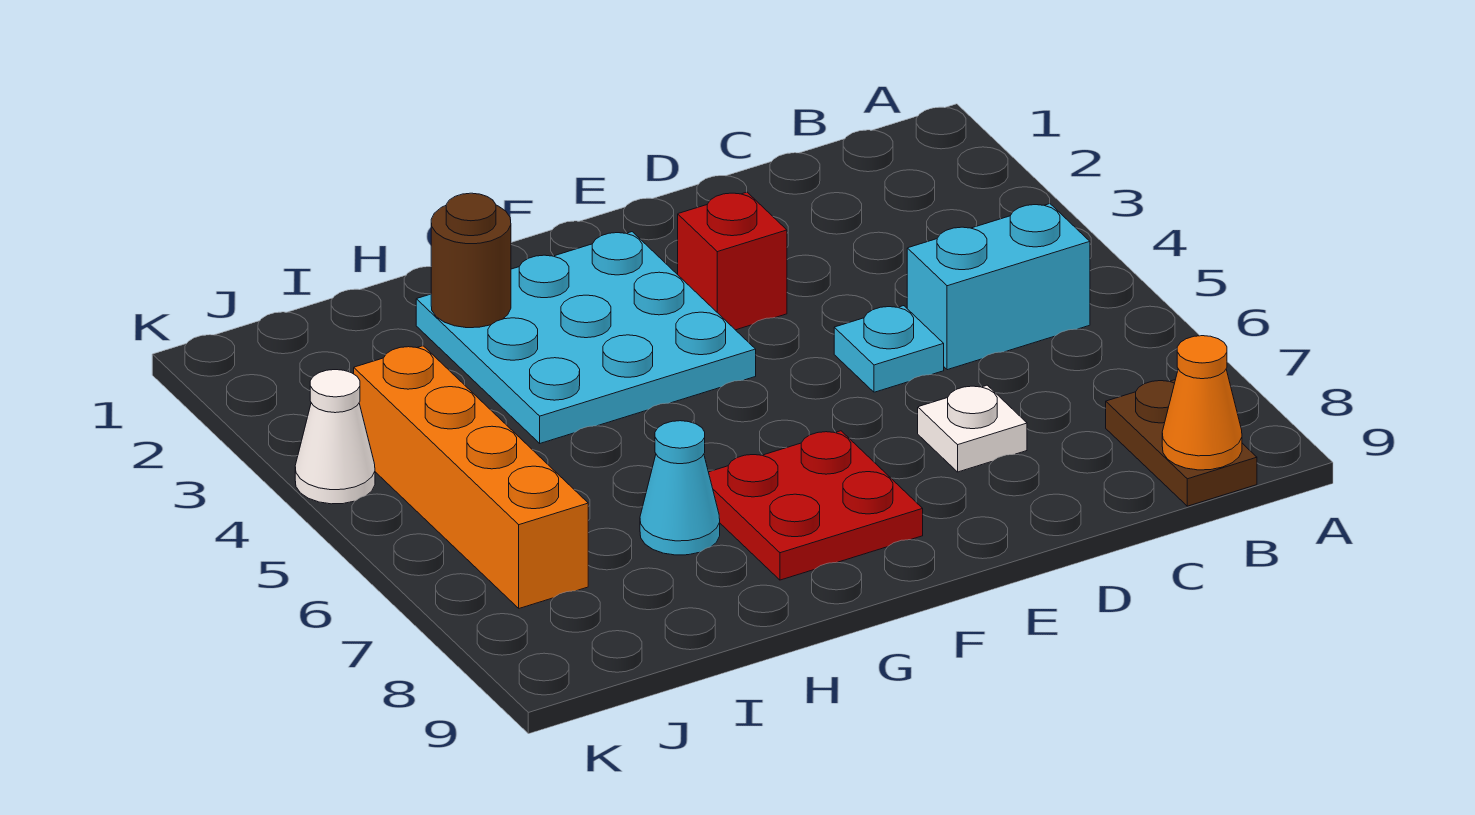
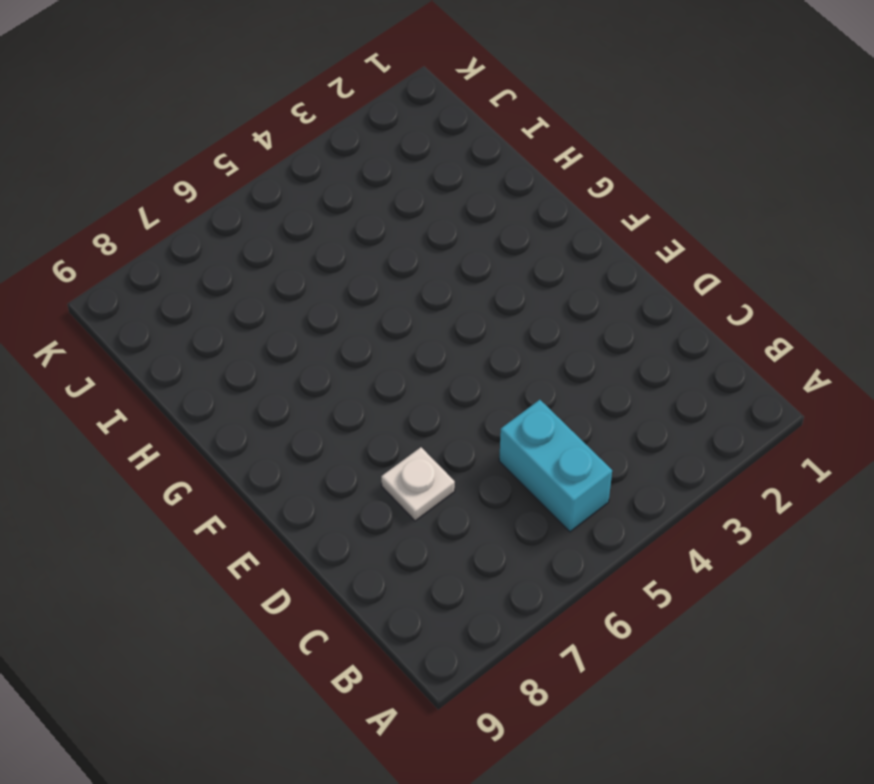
none -> brown plate B8:B9 level 1
none -> cyan plate D5 level 1
none -> red brick E3 level 1

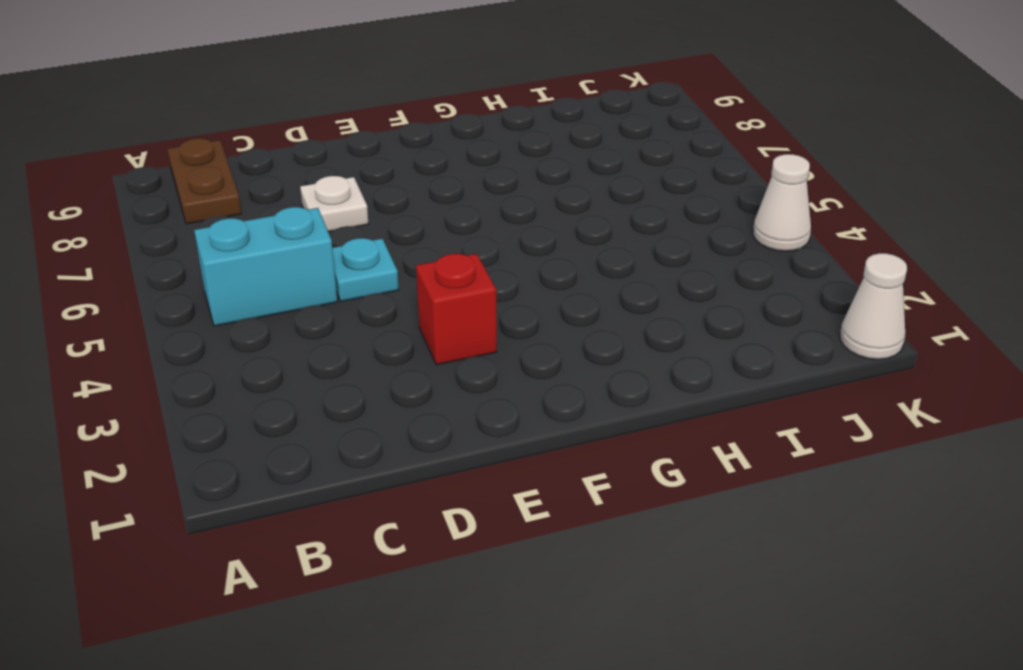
white cone K1 level 1 -> none
none -> cyan plate F2:H4 level 1
none -> red plate F7:G8 level 1
none -> cyan cone H7 level 1

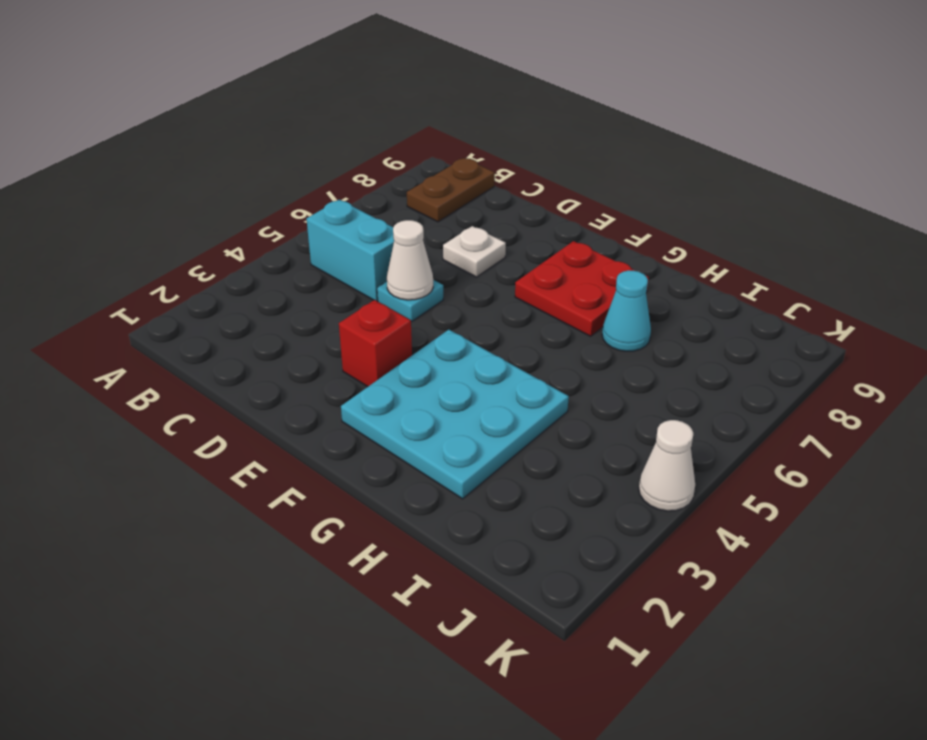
white cone D5 level 2 -> none
none -> orange brick J4:J7 level 1
none -> orange cone B9 level 2
none -> brown round brick H2 level 2

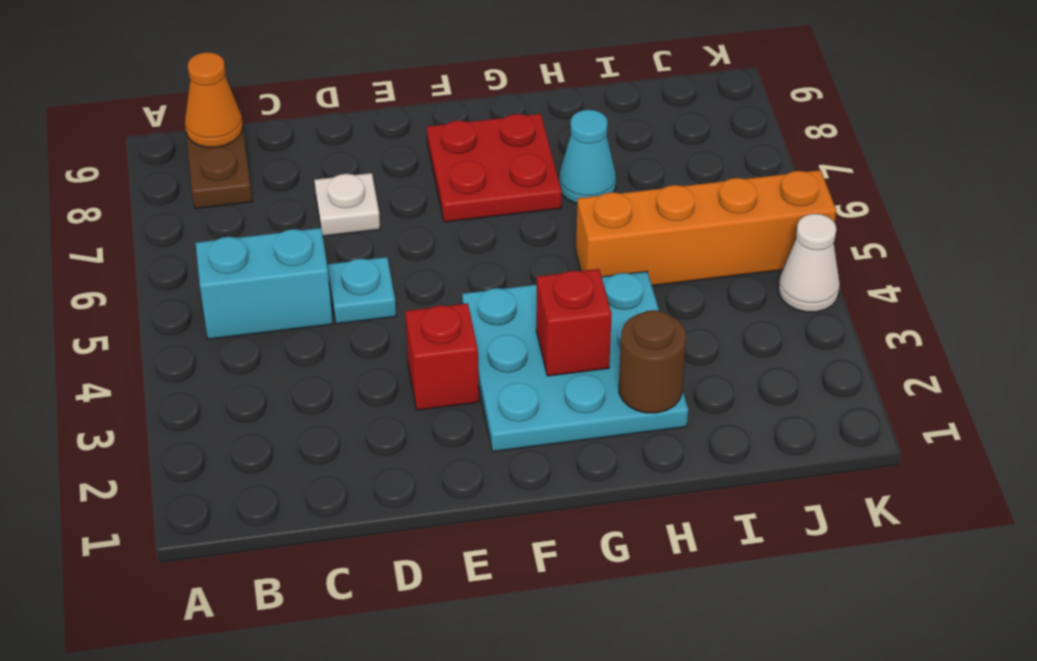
red brick G3 level 2 -> none
orange brick H5:K5 level 1 -> orange brick J4:J7 level 1

